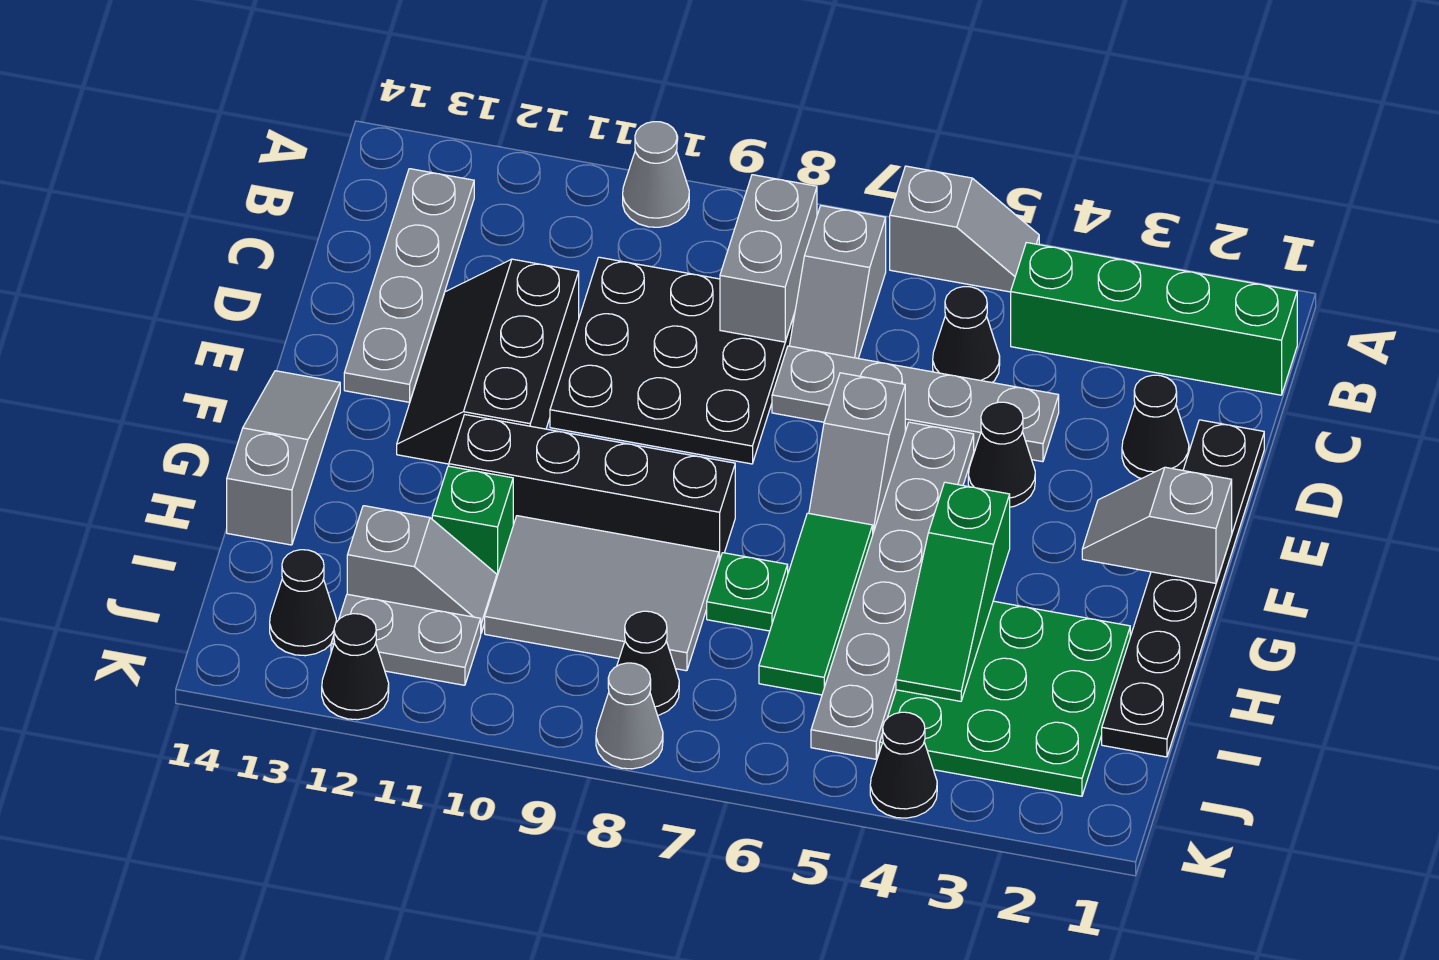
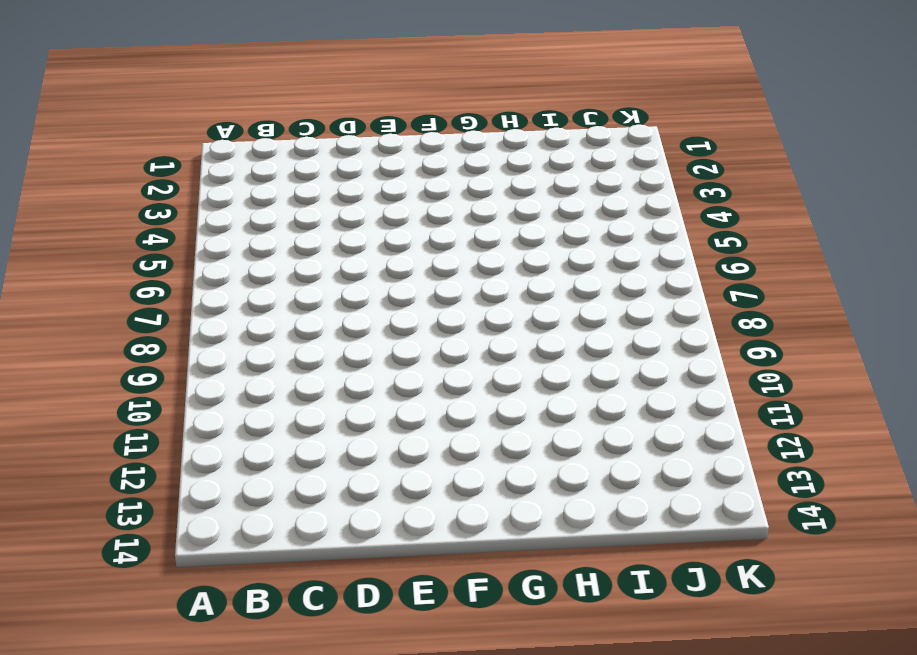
none -> grey slope A5:A6 level 1 top 6
none -> grey cone A10 level 1
none -> green brick B1:B4 level 1
none -> grey slope B7:C7 level 1 top B

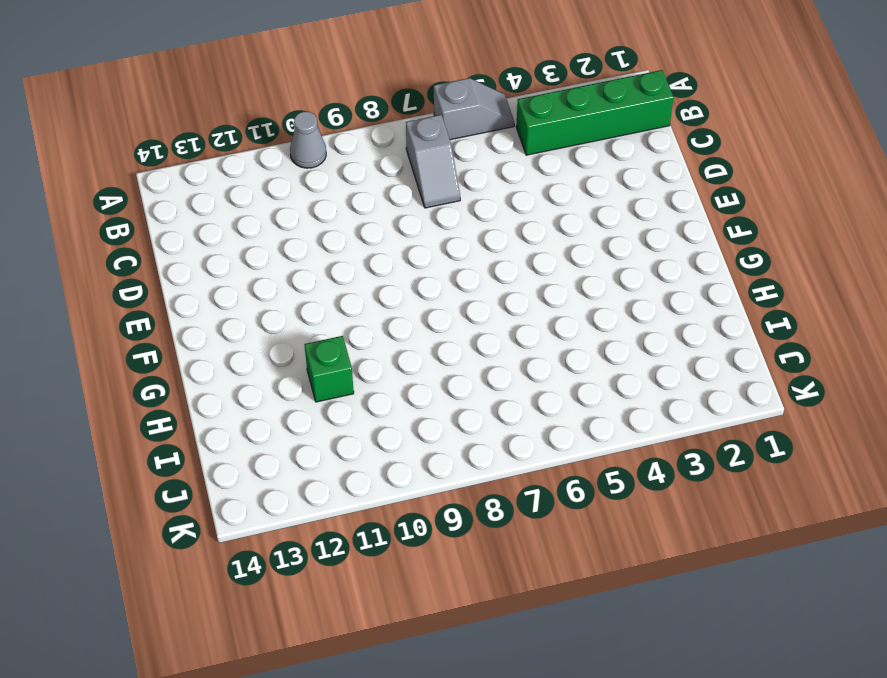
none -> grey plate B13:E13 level 1
none -> black cone C5 level 1
none -> black plate C8:E10 level 1
none -> black plate D1:I1 level 1

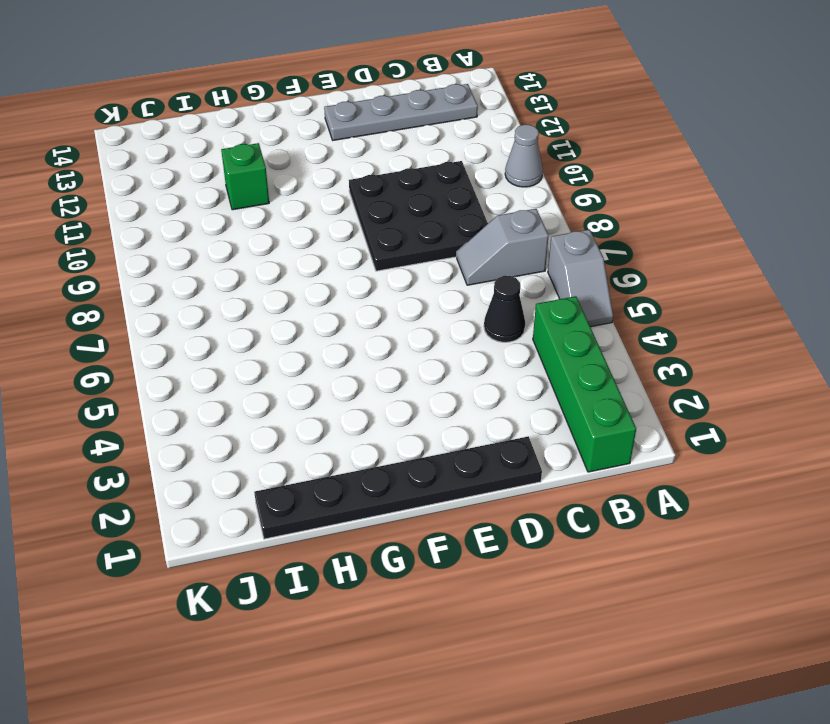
none -> black cone D2 level 1
none -> grey plate D4:D7 level 1
none -> black slope D11:F12 level 1 top 11
none -> black cone E4 level 1

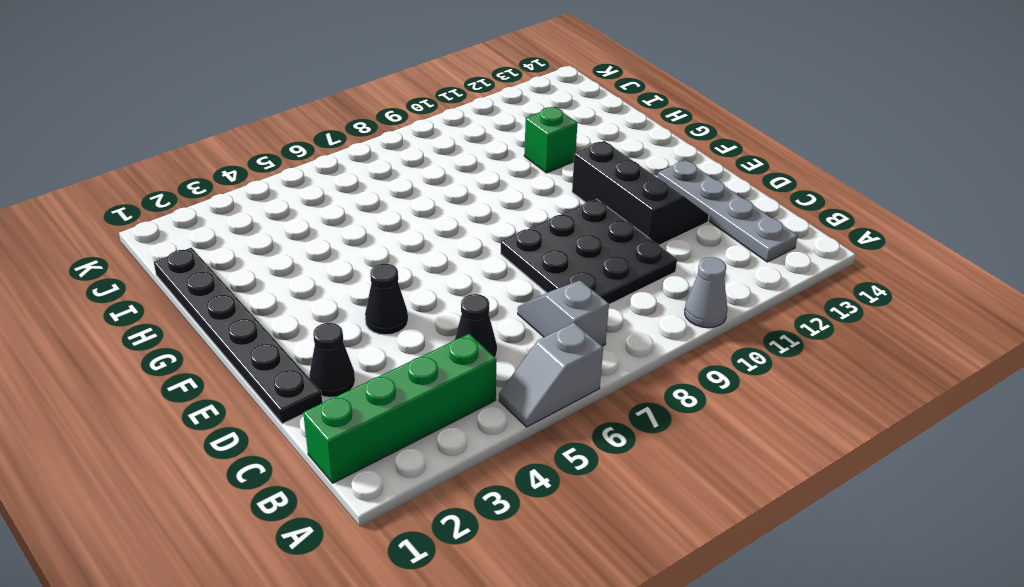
none -> grey plate D4:D7 level 1
none -> grey plate E5:J5 level 1
none -> grey slope E6:F6 level 1 top E
none -> grey slope F14:H14 level 1 top H

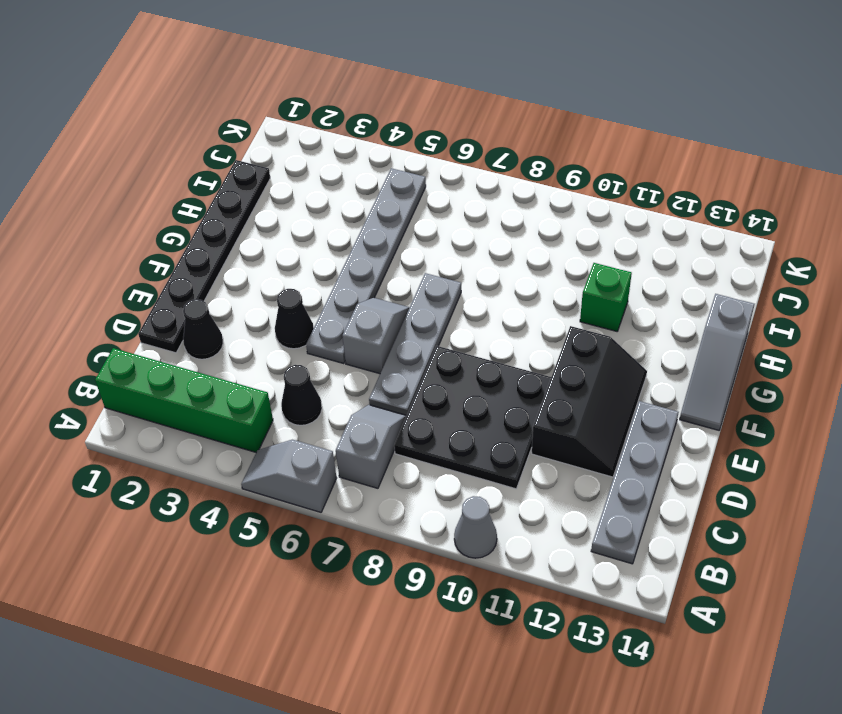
grey plate D7:G7 level 1 -> grey plate D4:D7 level 1
none -> green tile G6:I6 level 1
none -> black brick G8:G11 level 1
none -> green plate H2:J4 level 1
none -> green plate H7 level 1

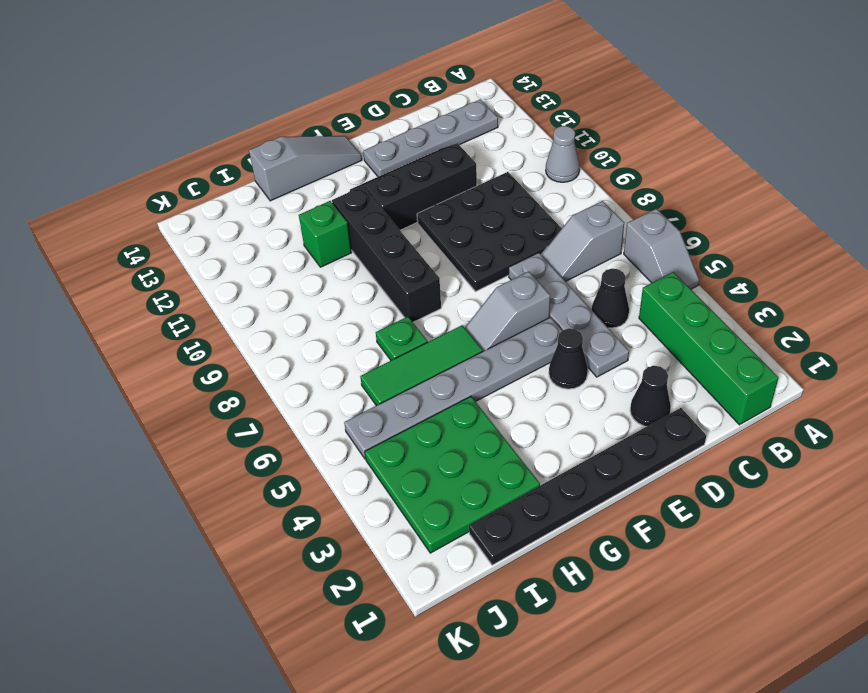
none -> grey tile H8:I10 level 1
none -> grey slope I11:I12 level 1 top 12
none -> black cone J8 level 1
none -> grey plate J11:J12 level 1

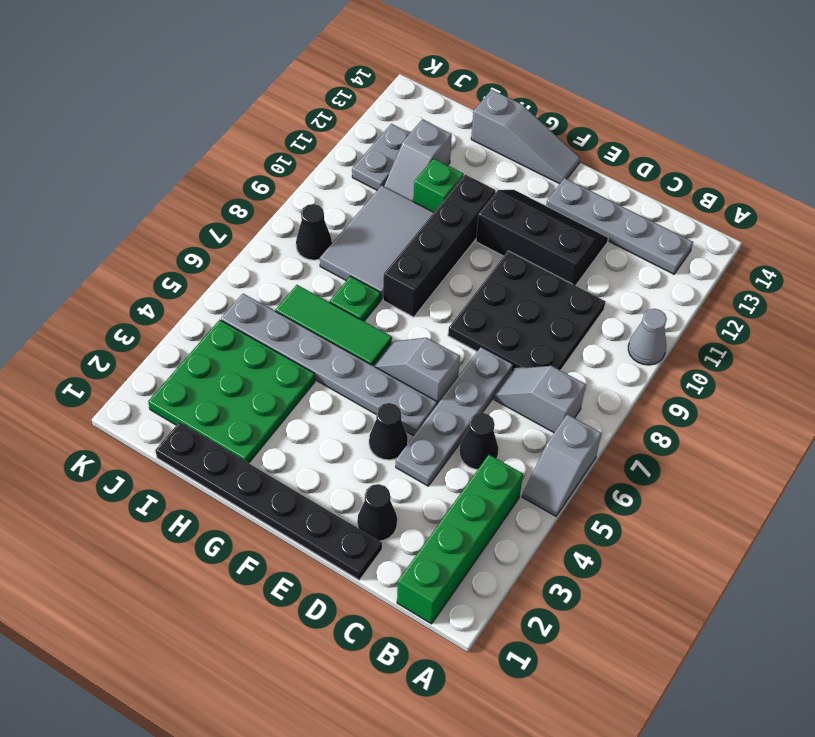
none -> black cone J13 level 1
none -> black cone K4 level 1
none -> grey cone K8 level 1
none -> black cone K12 level 1

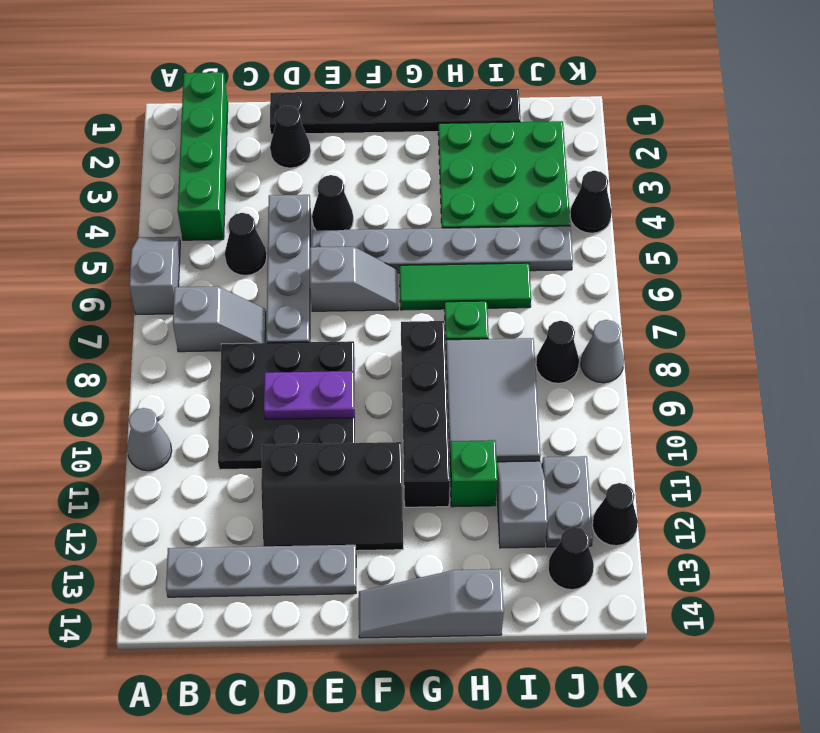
purple plate D9:E9 level 2 -> none
none -> grey brick B8:C8 level 2
none -> grey slope F1:F2 level 2 top 1
none -> green slope G4:I4 level 2 top G

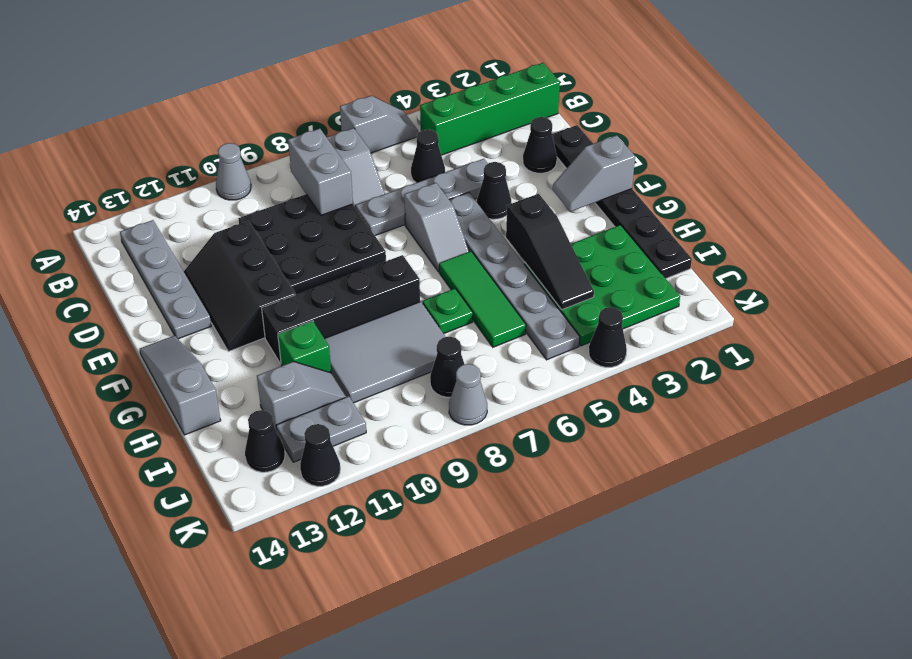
black slope G4:I4 level 2 top G -> green slope G4:I4 level 2 top G

